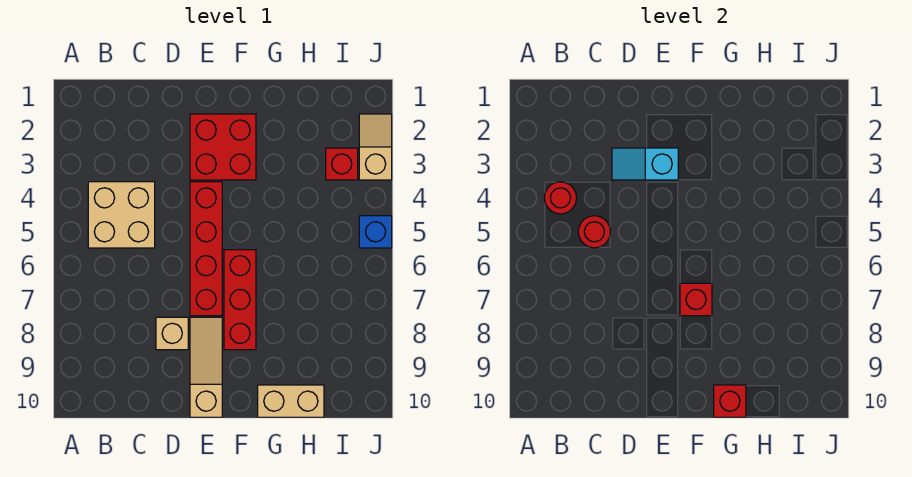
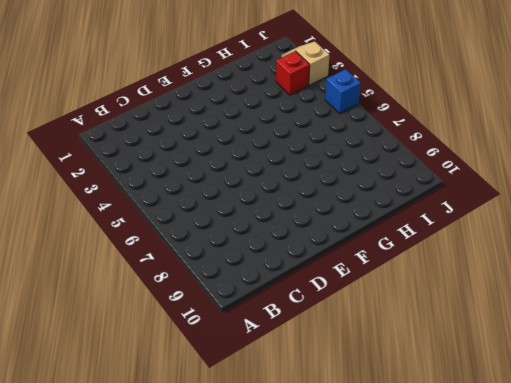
none -> tan brick B4:C5 level 1
none -> tan brick D8 level 1
none -> red brick E2:F3 level 1

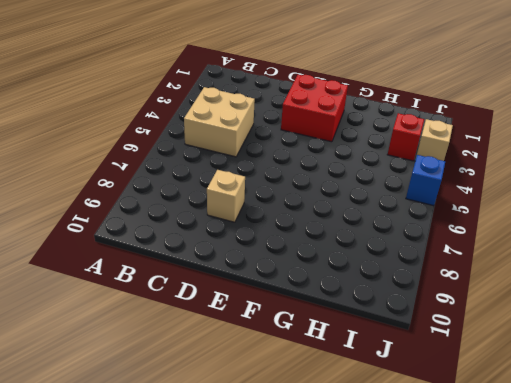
none -> red brick E4:E7 level 1
none -> tan slope E8:E10 level 1 top 10
none -> red brick F6:F8 level 1

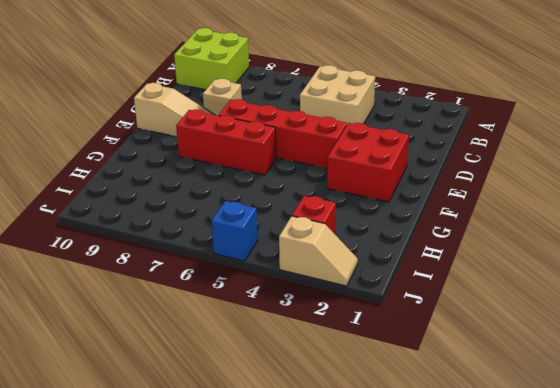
lime brick A9:B10 level 1 -> none
none -> tan brick G10:H10 level 1
none -> red round brick B4 level 2
none -> red round brick C5 level 2

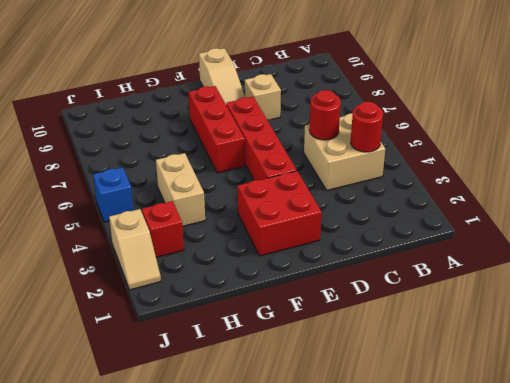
tan brick H4:H5 level 1 -> tan brick G10:H10 level 1
none -> cyan slope D3:E3 level 2 top E
none -> red brick F7 level 2
none -> red brick G10 level 2

